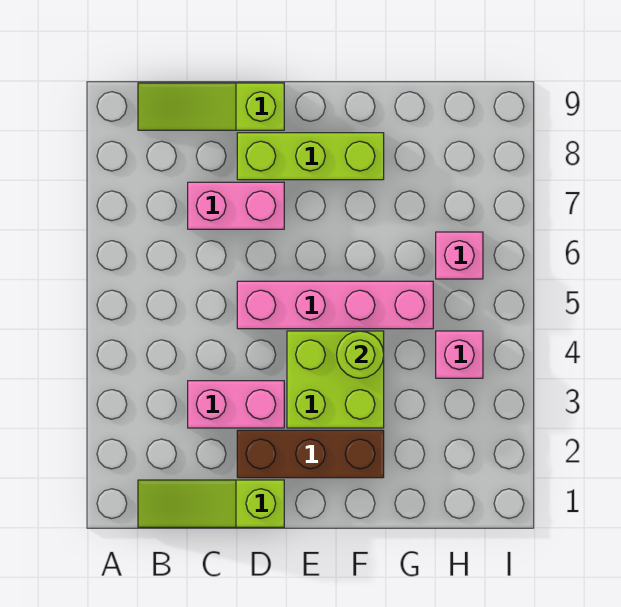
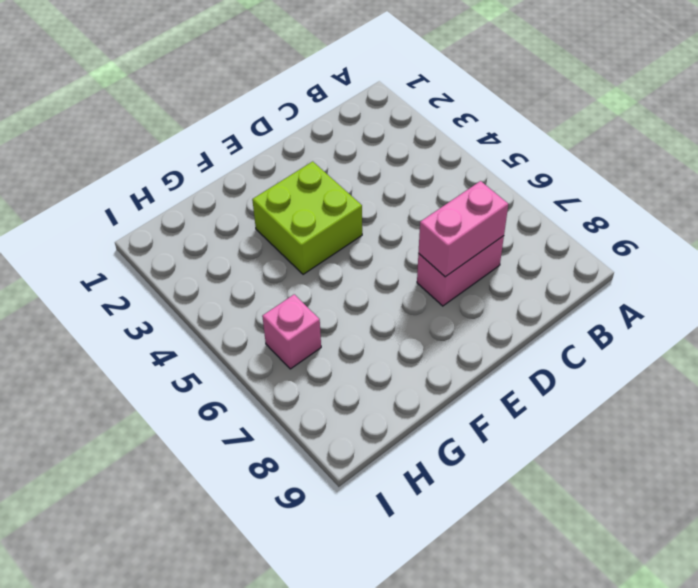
pink brick C7:D7 level 2 -> pink brick C3:D3 level 1
none -> lime slope B1:D1 level 1 top D
none -> lime slope B9:D9 level 1 top D

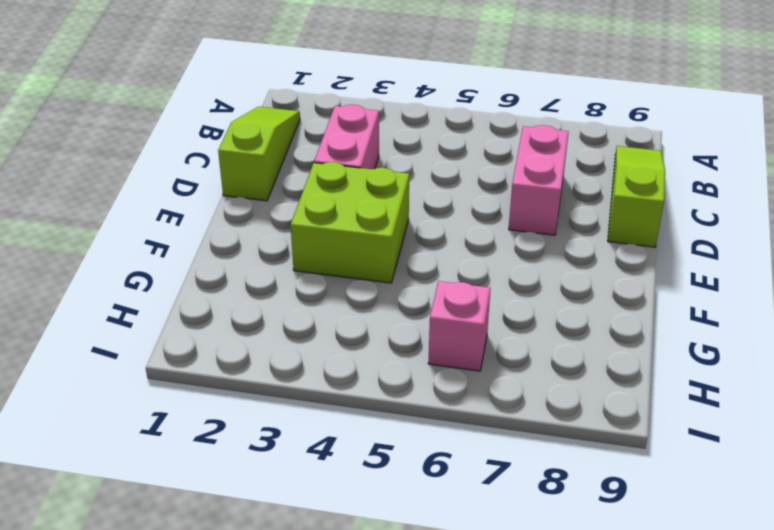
none -> brown brick D2:F2 level 1
none -> pink brick D5:G5 level 1

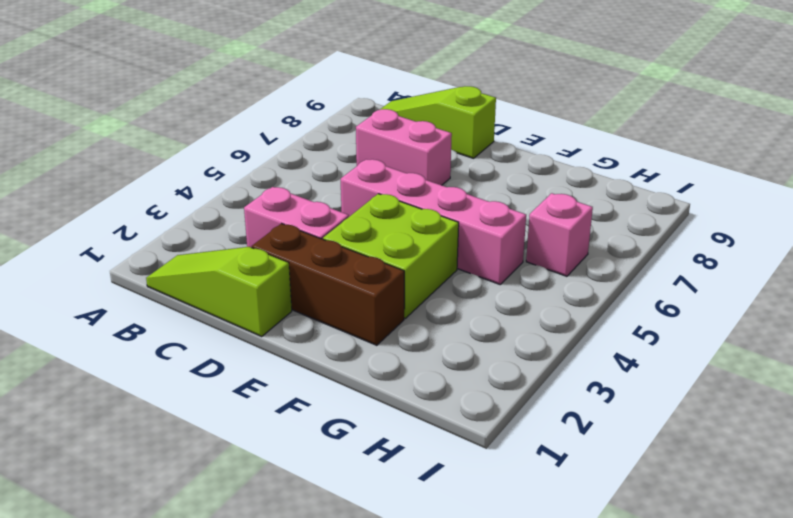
none -> lime brick D8:F8 level 1
none -> pink brick H4 level 1

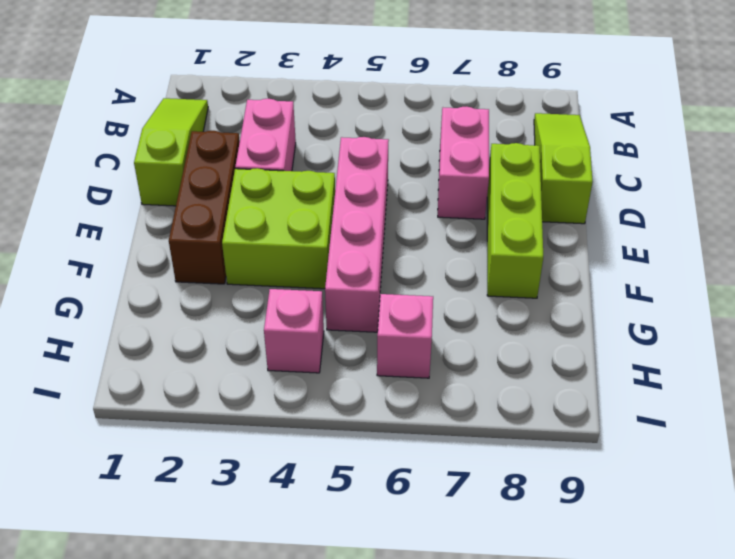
none -> lime round brick F4 level 2

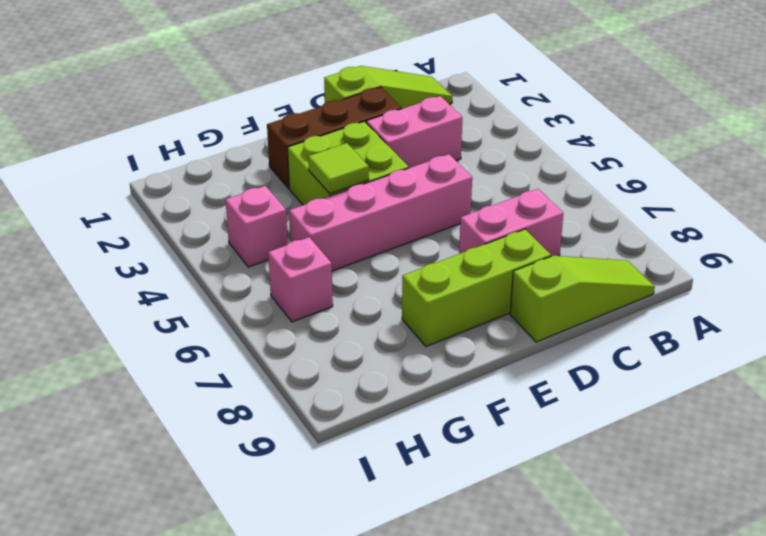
lime tile F4 level 2 -> lime round brick F4 level 2

